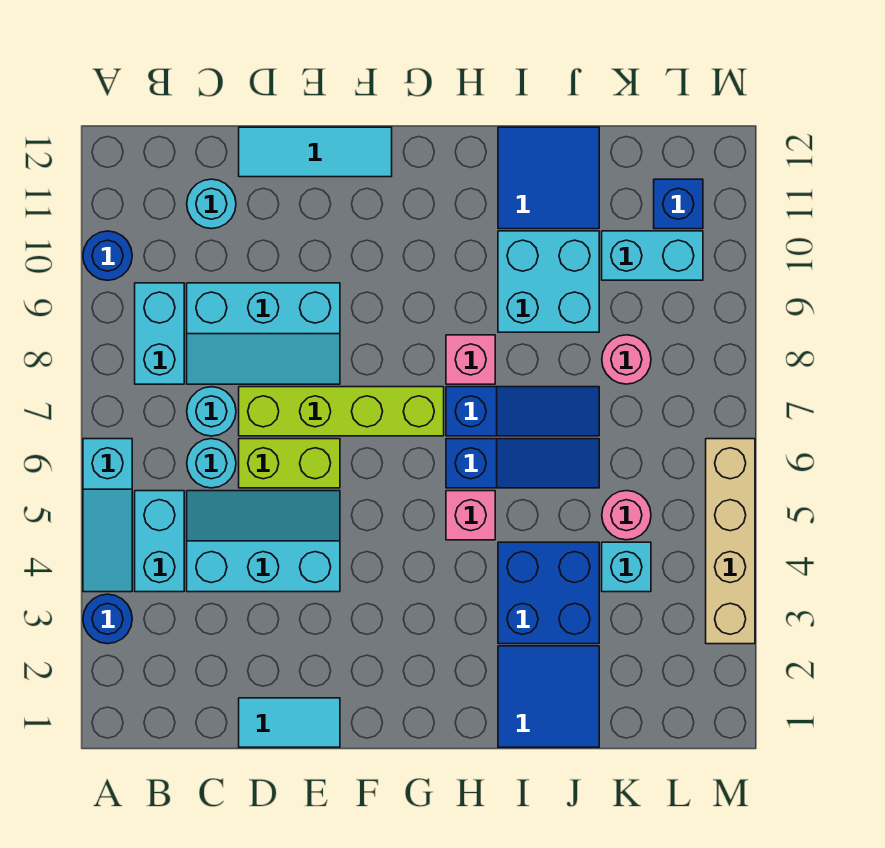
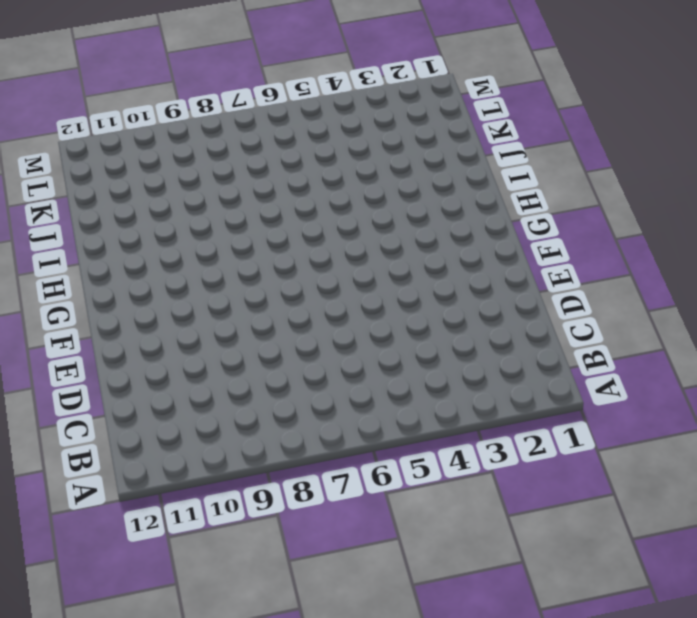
none -> blue round brick A3 level 1
none -> cyan slope A4:A6 level 1 top 6
none -> blue round brick A10 level 1

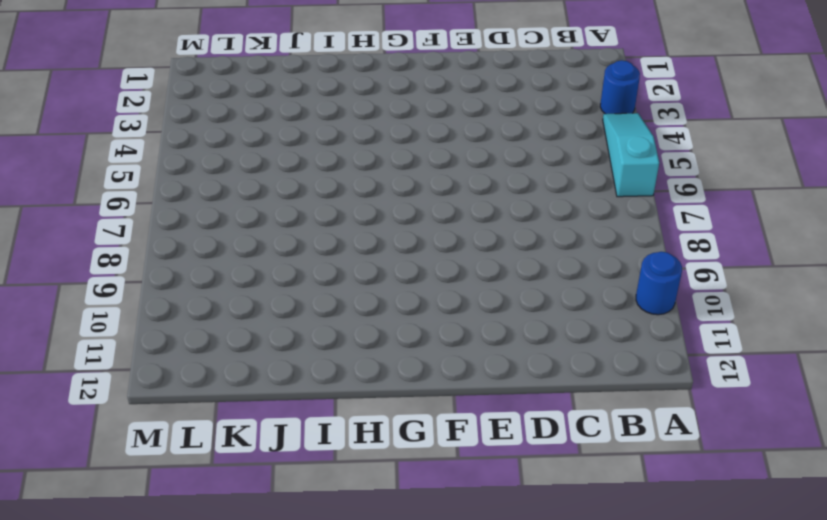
none -> cyan brick B4:B5 level 1
none -> cyan brick B8:B9 level 1
none -> cyan slope C4:E5 level 1 top 4

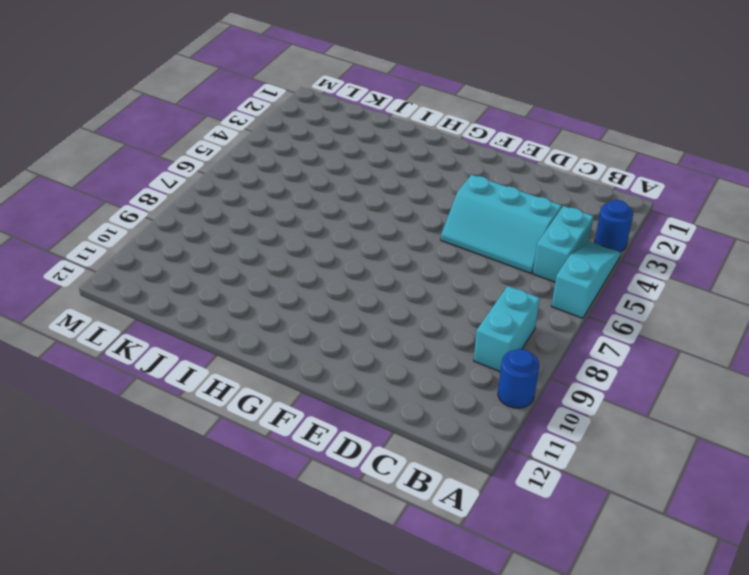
none -> cyan round brick C6 level 1
none -> cyan round brick C7 level 1
none -> cyan slope C8:E9 level 1 top 9

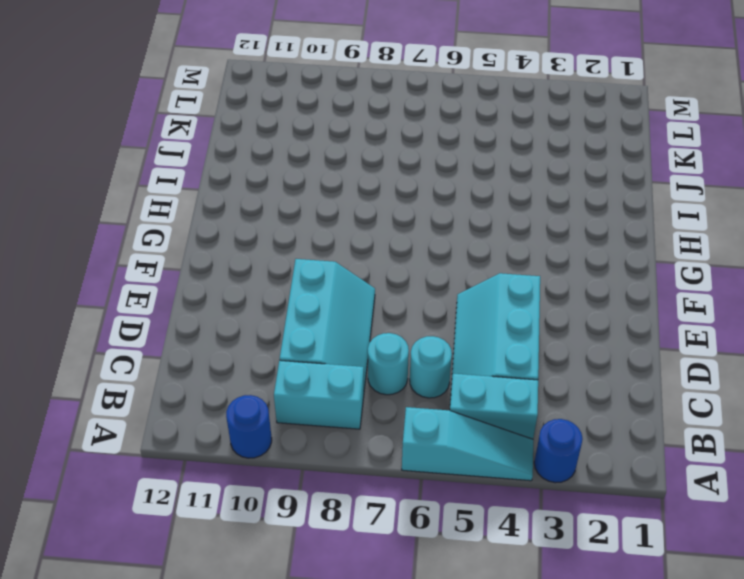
none -> cyan round brick C11 level 1
none -> cyan tile D1:E1 level 1
none -> lime brick D6:E6 level 1

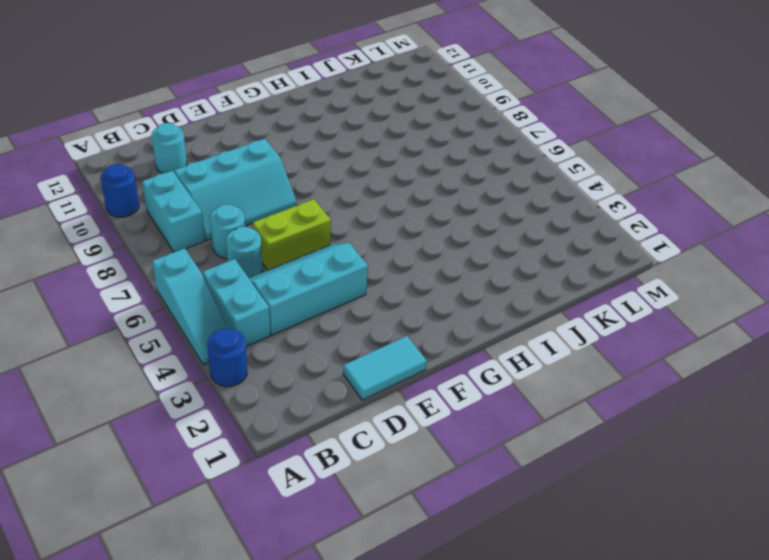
none -> lime brick D7:G7 level 1
none -> cyan tile D12:F12 level 1
none -> pink brick H5 level 1

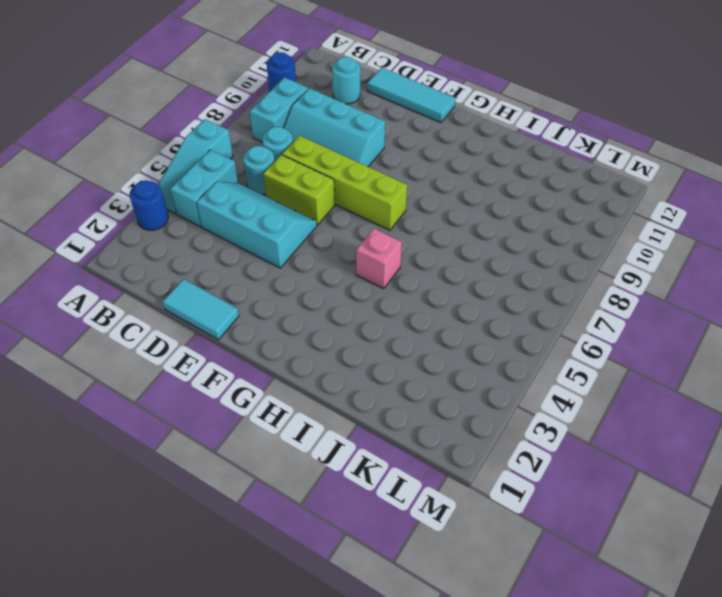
none -> blue slope H6:J6 level 1 top H
none -> blue slope H7:J7 level 1 top H
none -> pink brick H8 level 1

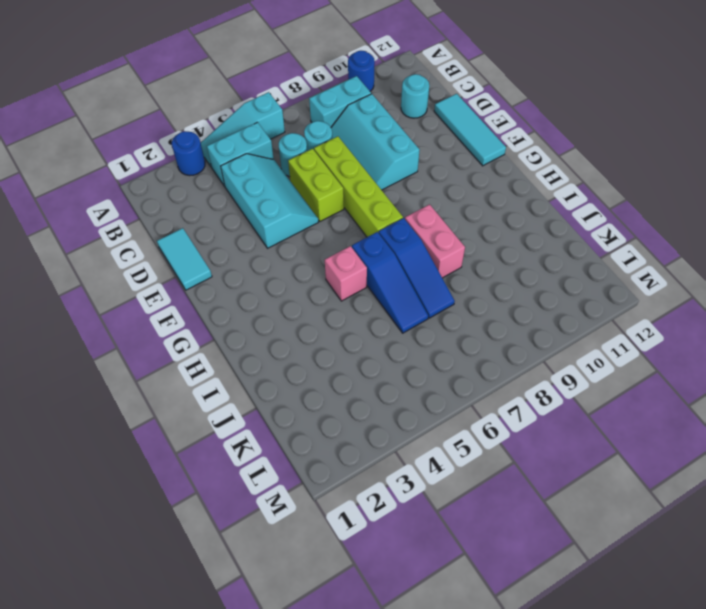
pink brick H8:I8 level 1 -> pink brick H8 level 1
none -> blue tile I1:J2 level 1
none -> blue brick I3:J4 level 1
none -> cyan brick I9:J10 level 1

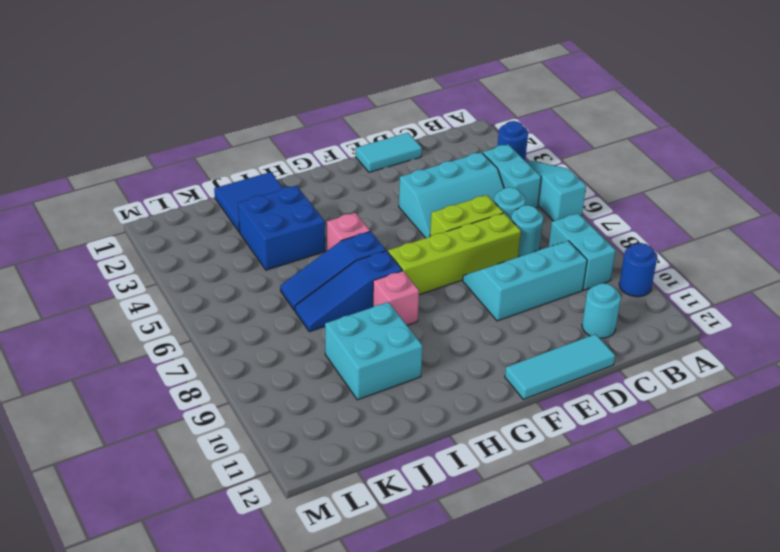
none -> blue tile I11:J12 level 1
none -> cyan brick K4 level 1
none -> pink round brick K5 level 1

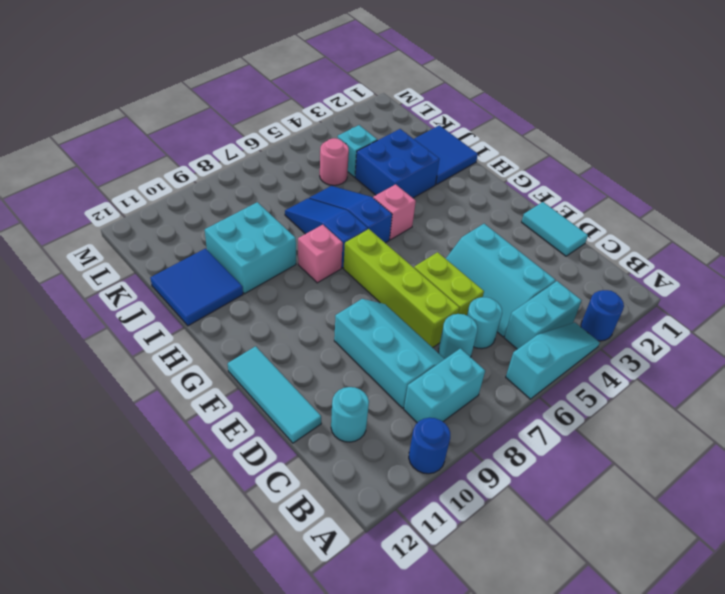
none -> pink round brick K8 level 1
none -> cyan brick K10:L10 level 1
none -> blue brick L11 level 1

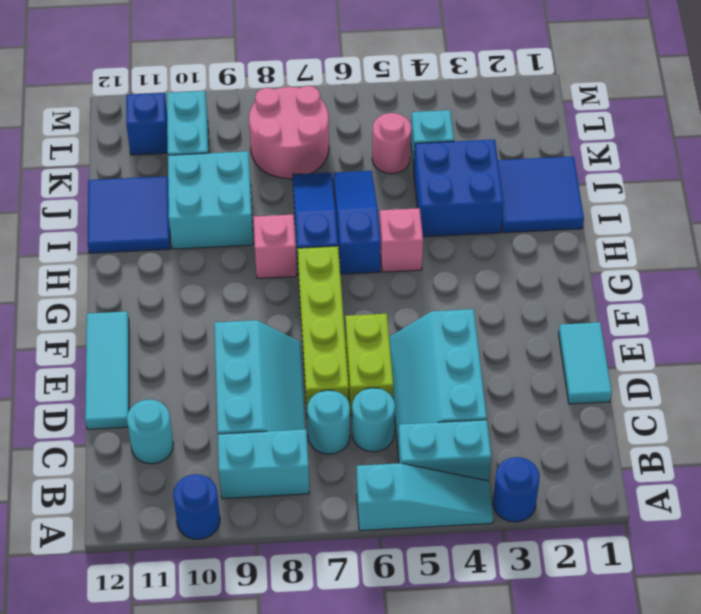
pink round brick K7:L8 level 1 -> pink round brick K8 level 1
none -> tan brick M3:M6 level 1

